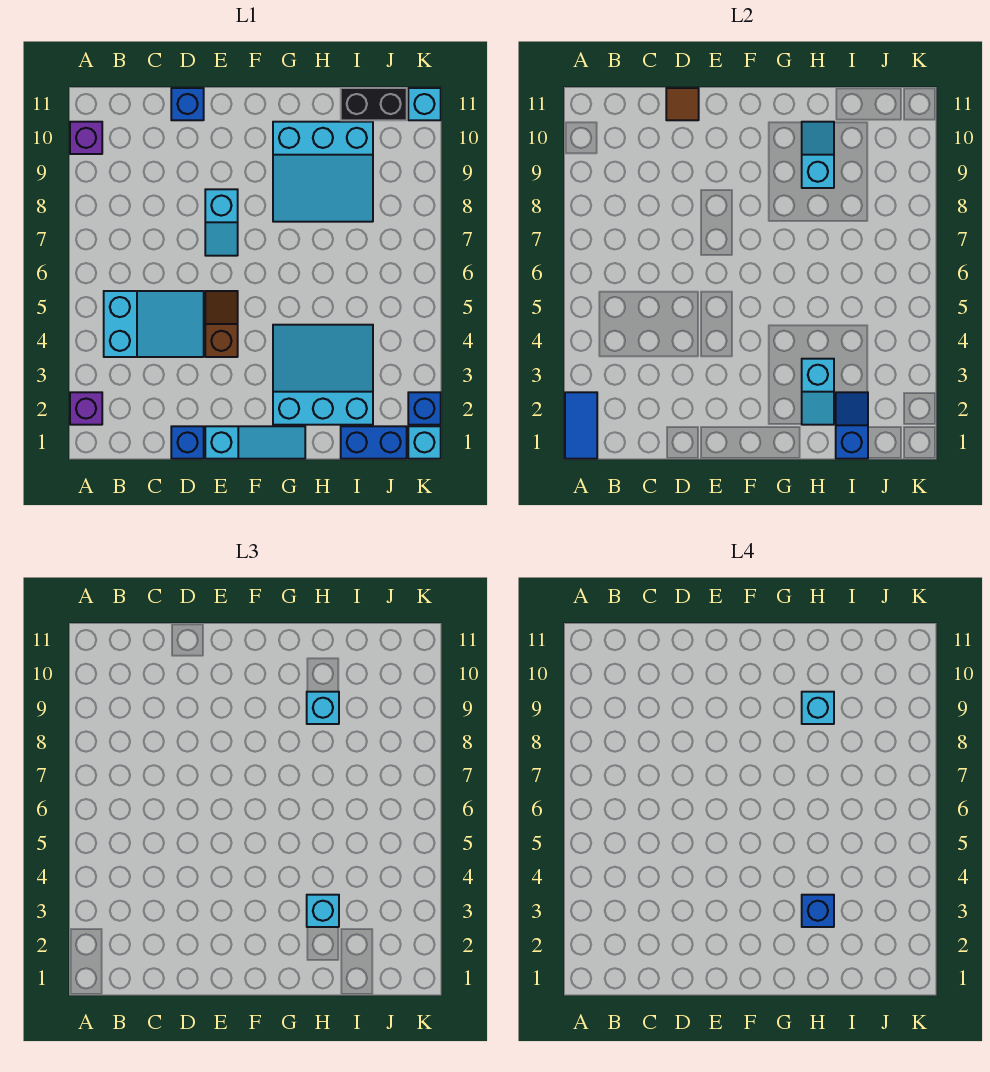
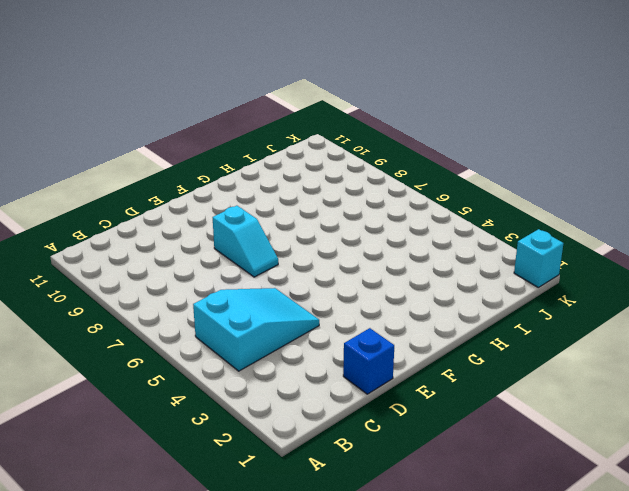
none -> purple brick A2 level 1
none -> purple brick A10 level 1
none -> blue brick D11 level 1

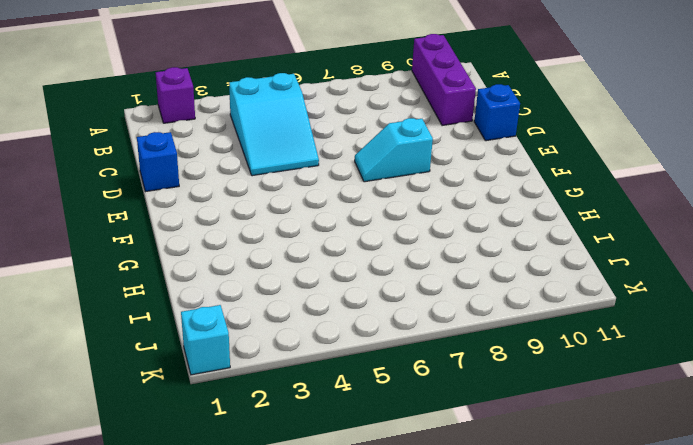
purple brick A10:C10 level 1 -> purple brick A10 level 1
none -> cyan slope E1:G1 level 1 top E
none -> brown slope E4:E5 level 1 top 4
none -> cyan slope G2:I4 level 1 top 2

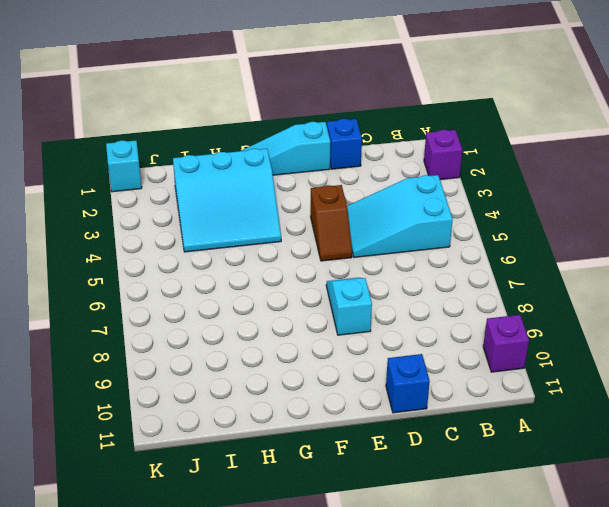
none -> cyan slope G8:I10 level 1 top 10
none -> blue brick I1:J1 level 1
none -> black brick I11:J11 level 1

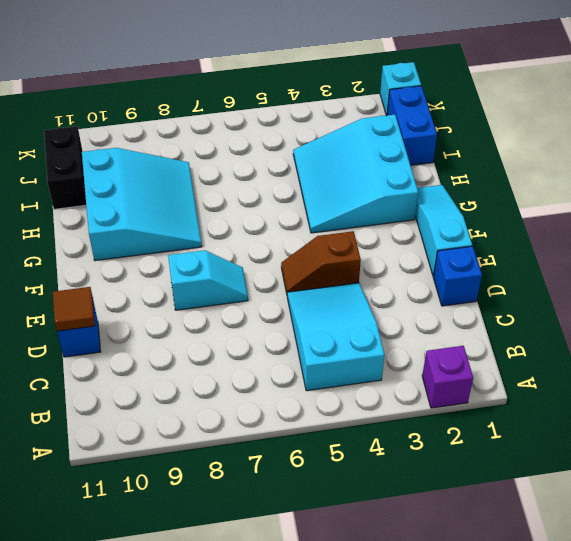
none -> purple brick A10 level 1
none -> blue brick K2 level 1
none -> cyan brick K11 level 1

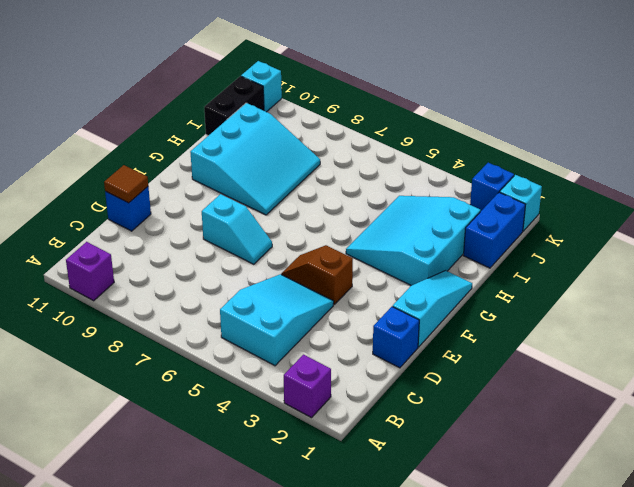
none -> blue tile A1:A2 level 2
none -> cyan slope H2:H3 level 2 top 3
none -> cyan slope H9:H10 level 2 top 9

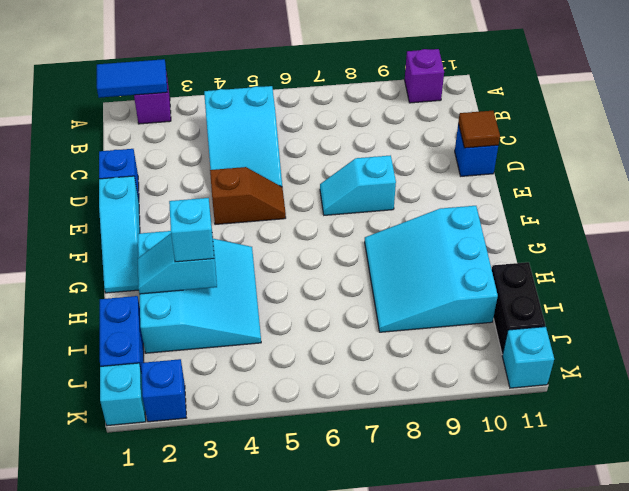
none -> cyan slope H9:H10 level 2 top 9
none -> blue slope I1:I2 level 2 top 1
none -> cyan brick H9 level 3

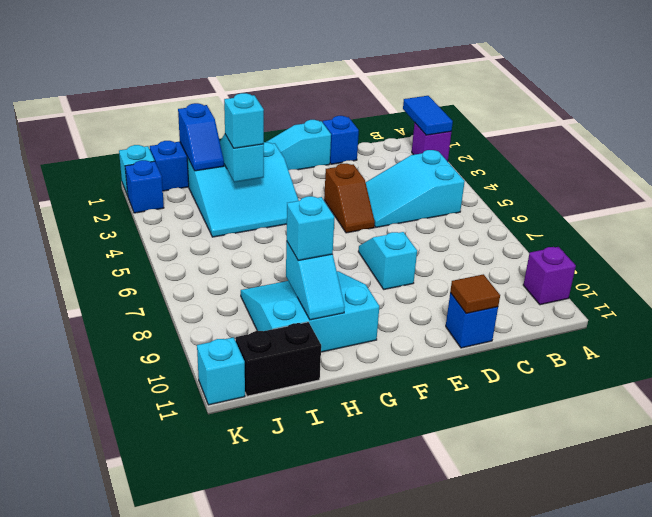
none -> blue brick H3 level 4
none -> cyan brick H9 level 4

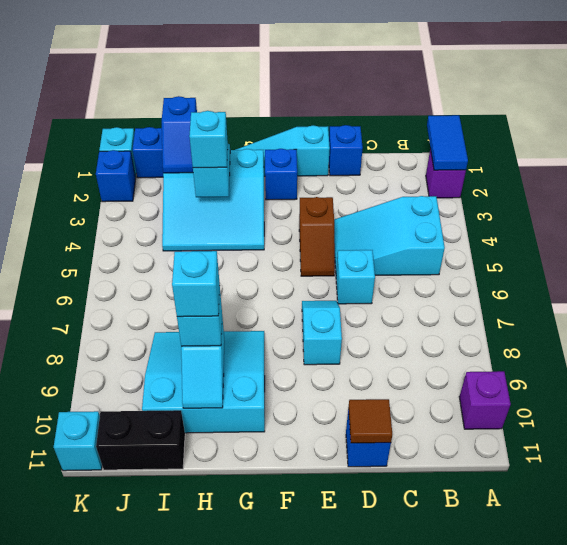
cyan brick D6 level 1 -> none
blue brick F2 level 1 -> blue brick H3 level 4

